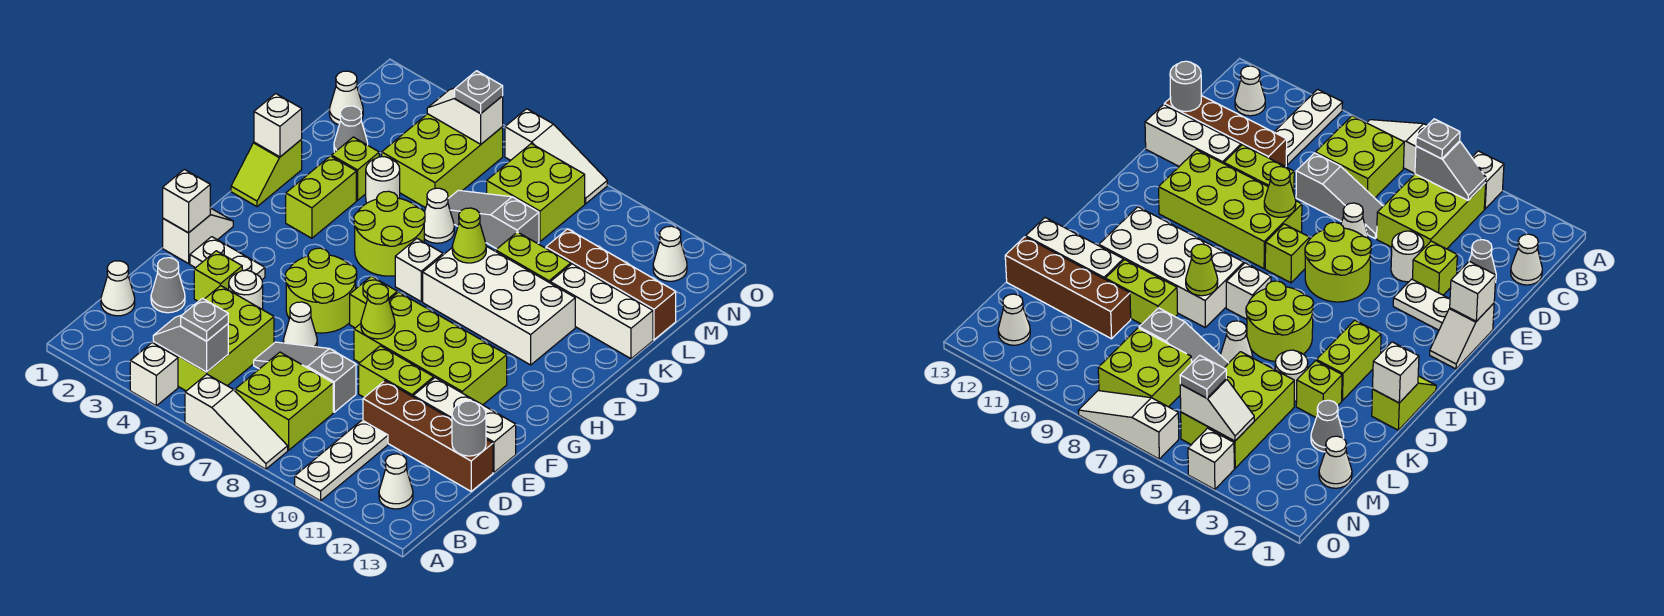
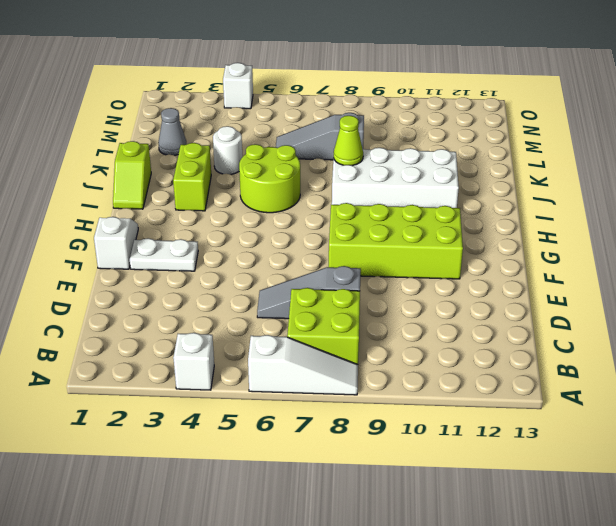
none -> white plate A10:C10 level 1
none -> lime brick B4:D5 level 1
none -> white cone B12 level 1
none -> white cone C1 level 1

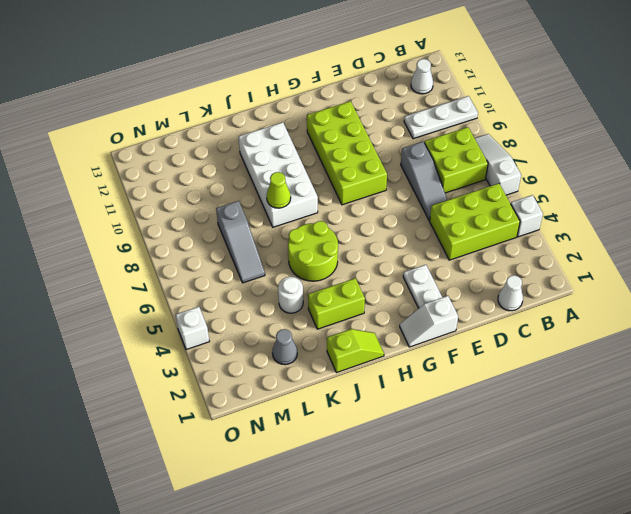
none -> grey cone D2 level 1
none -> brown brick D10:D13 level 1
none -> lime brick E3 level 1
none -> white round brick E4 level 1

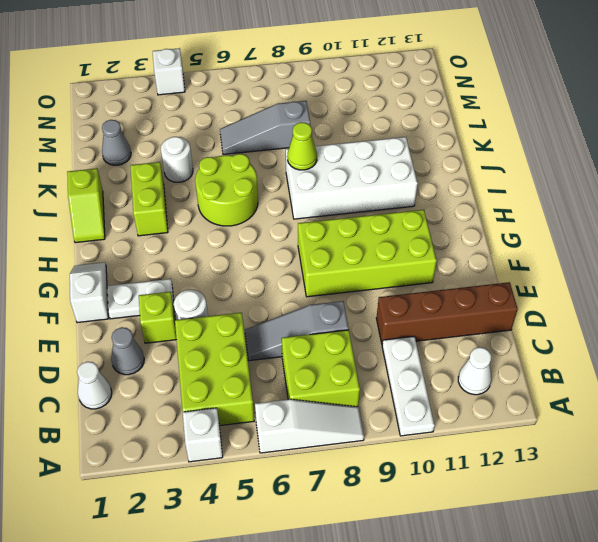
none -> white cone E6 level 1
none -> lime brick E9:E10 level 1
none -> white brick E11:E13 level 1
none -> lime round brick F5:G6 level 1

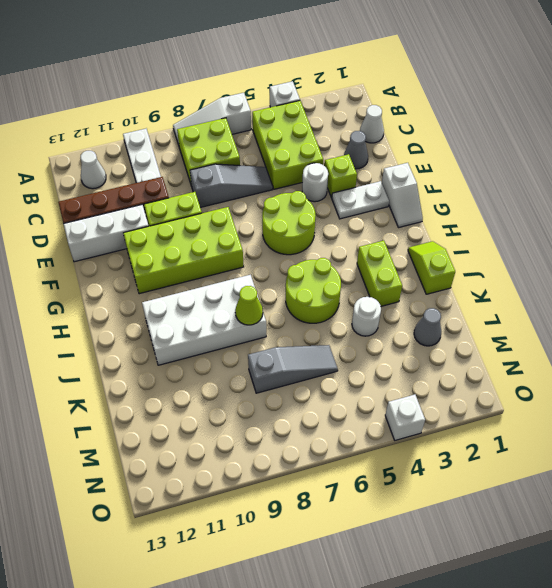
none -> white cone E6 level 1
none -> lime brick G7 level 1
none -> white brick I7 level 1
none -> lime brick K3 level 1

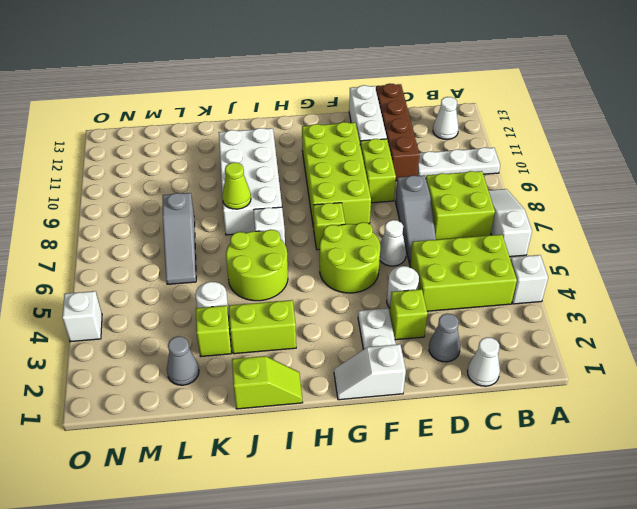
none -> white cone K6 level 1
none -> lime brick K9:K10 level 1
none -> white brick K11:K13 level 1
none -> lime brick L4:N5 level 1

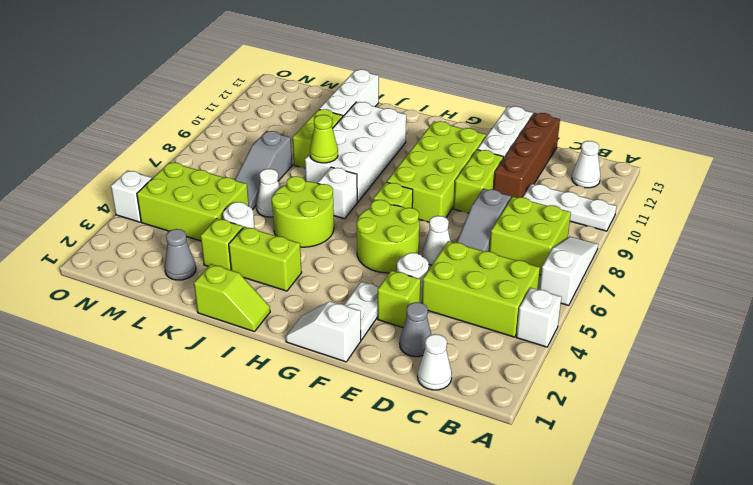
none -> brown brick L10:L13 level 1
none -> white cone M1 level 1
none -> lime brick M7:N8 level 1
none -> white cone N12 level 1

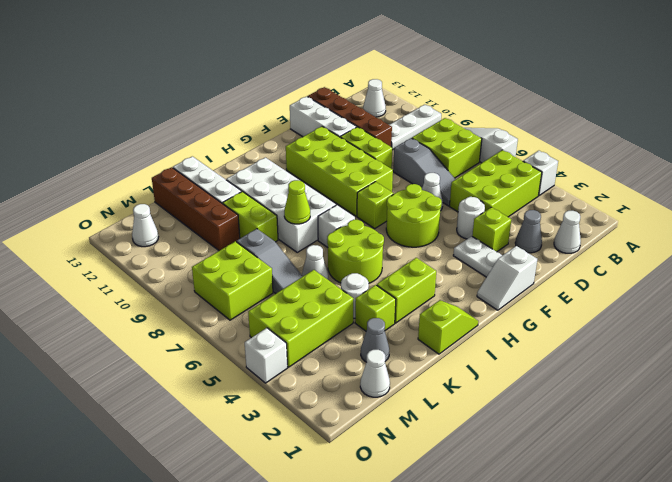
none -> white slope O6:O8 level 1 top 6
none -> grey slope B4:B5 level 2 top 5
none -> grey round brick D13 level 2
none -> white brick F1 level 2

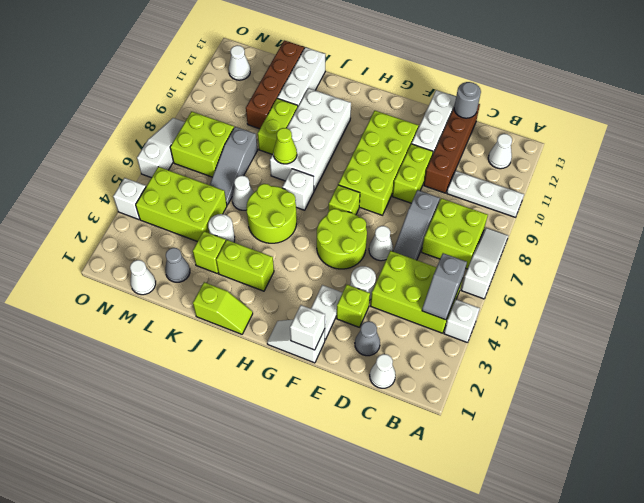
none -> lime cone F8 level 2
none -> white brick J1 level 2
none -> white slope N4:N5 level 2 top 5
none -> grey plate B5 level 3

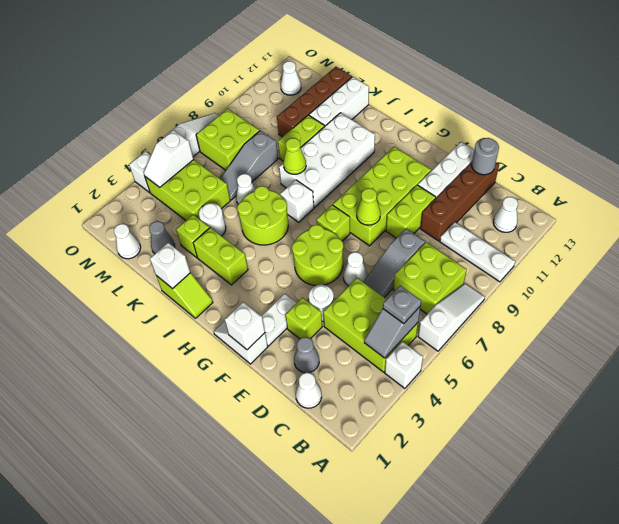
none -> grey plate N5 level 3

